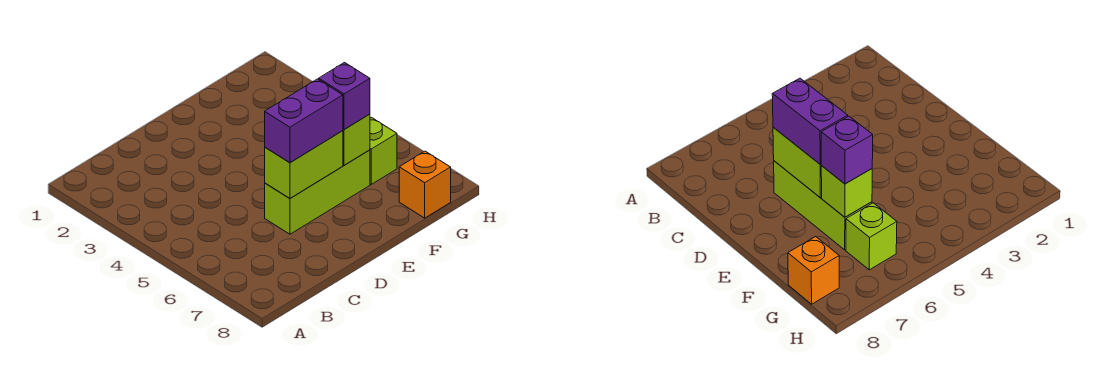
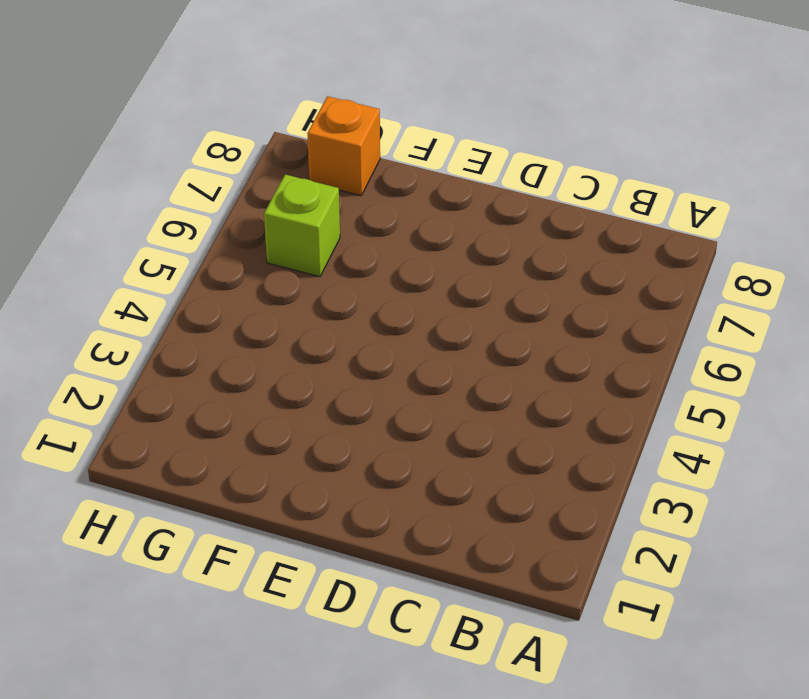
none -> lime brick D6:F6 level 1
none -> lime brick D6:E6 level 2

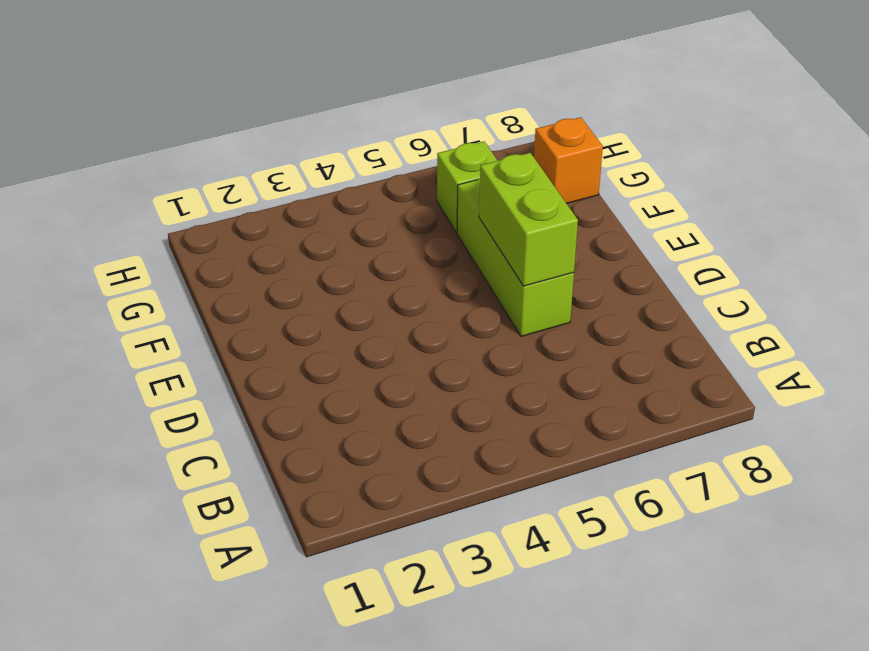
none -> lime brick F6 level 2
none -> purple brick D6:E6 level 3

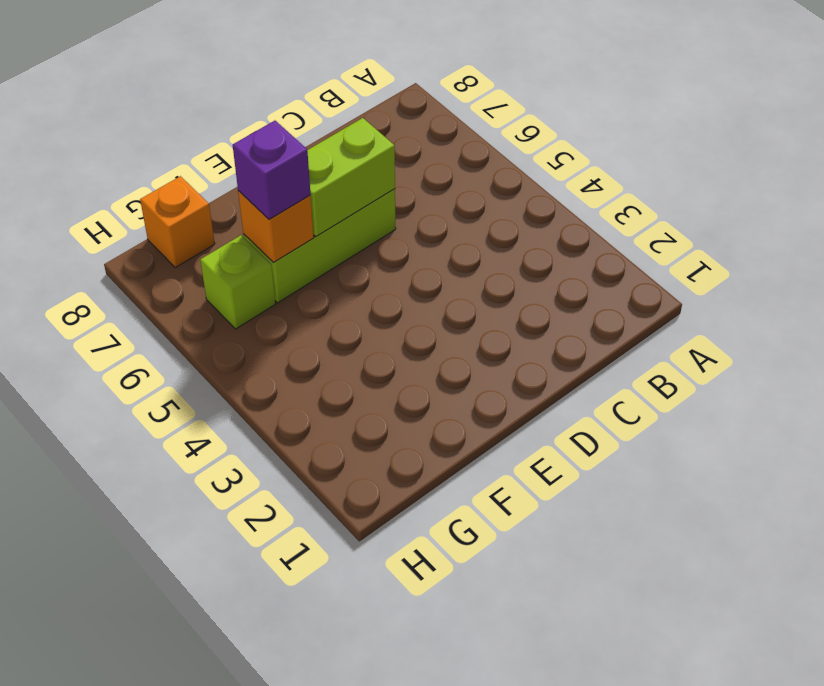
orange brick F6 level 2 -> lime brick F6 level 2
none -> purple brick D6:E6 level 3

